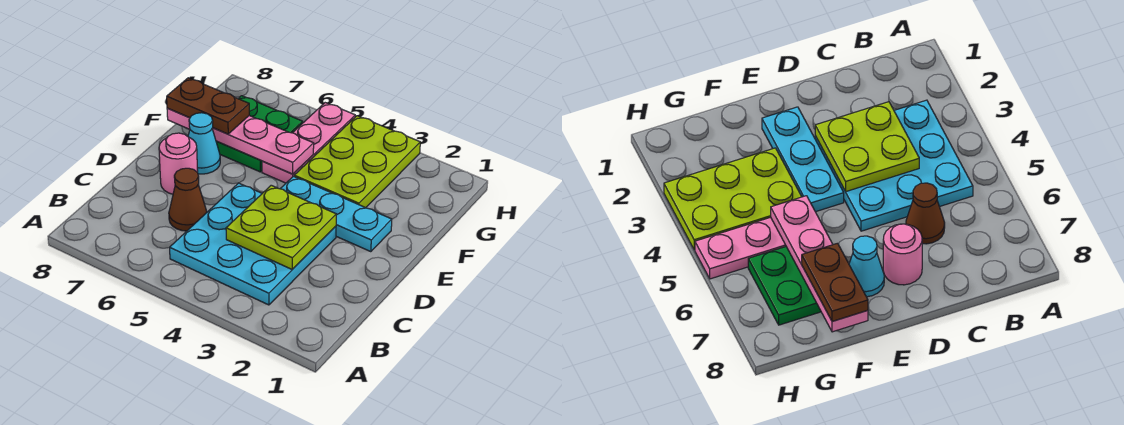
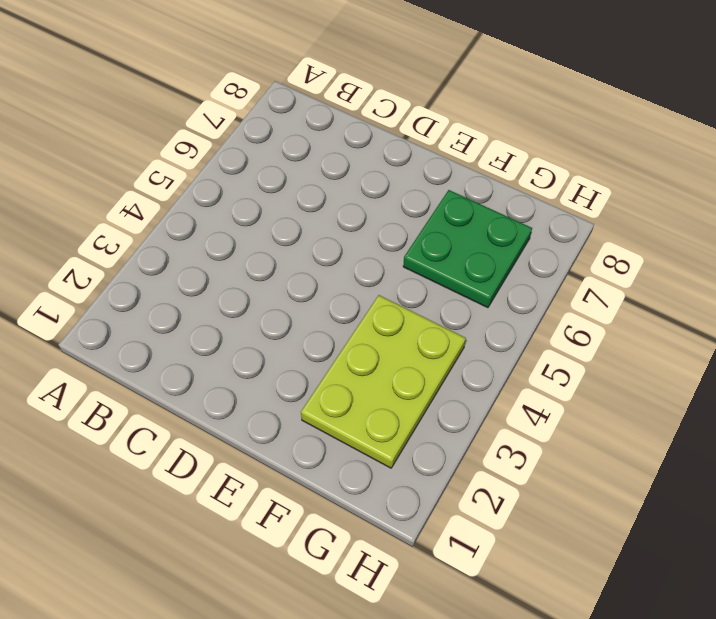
lime plate F2:G4 level 1 -> lime plate F3:H4 level 1
none -> cyan plate B3:D5 level 1
none -> brown cone C6 level 1

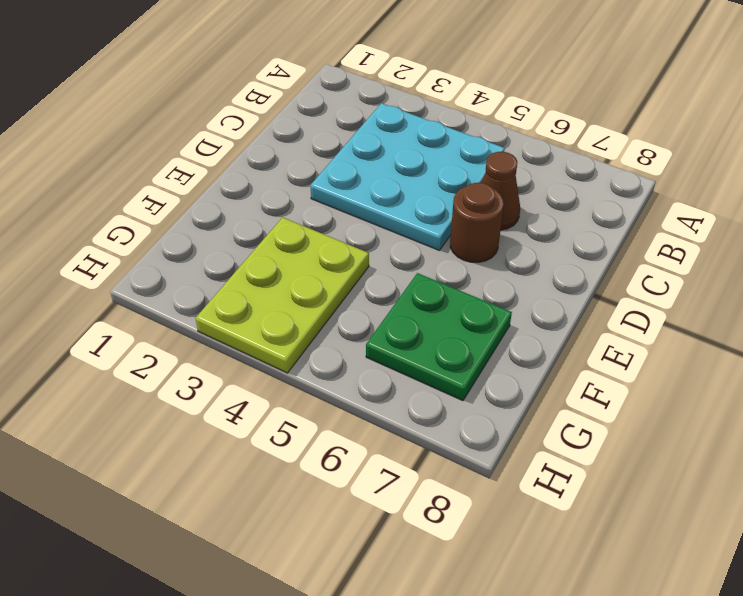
brown round brick D6 level 1 -> none
none -> pink round brick D7 level 1
none -> cyan plate E2:E4 level 1

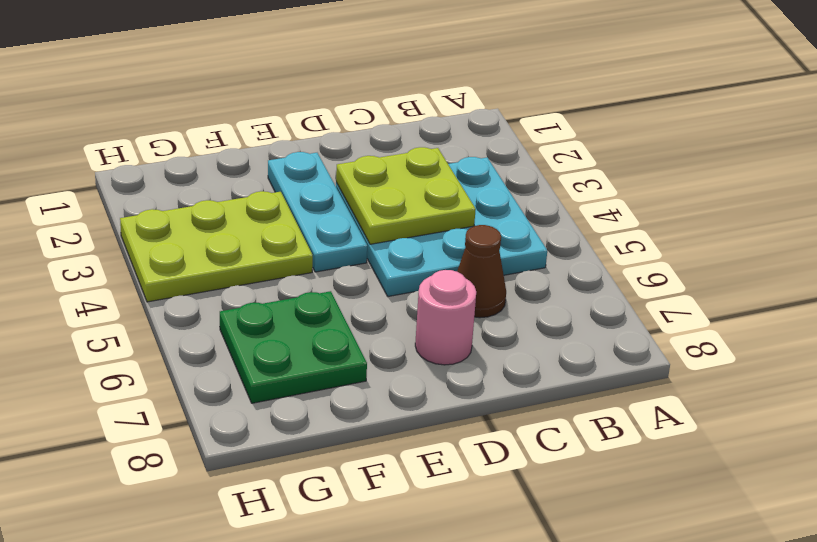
none -> cyan cone E7 level 1
none -> pink plate F5:H5 level 1

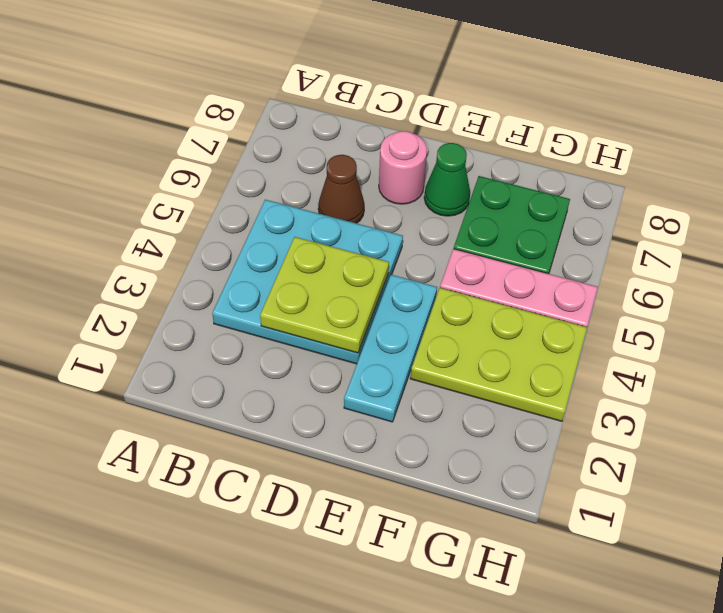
green cone E7 level 1 -> cyan cone E7 level 1
none -> pink plate F5:F8 level 2
none -> brown plate F7:F8 level 3

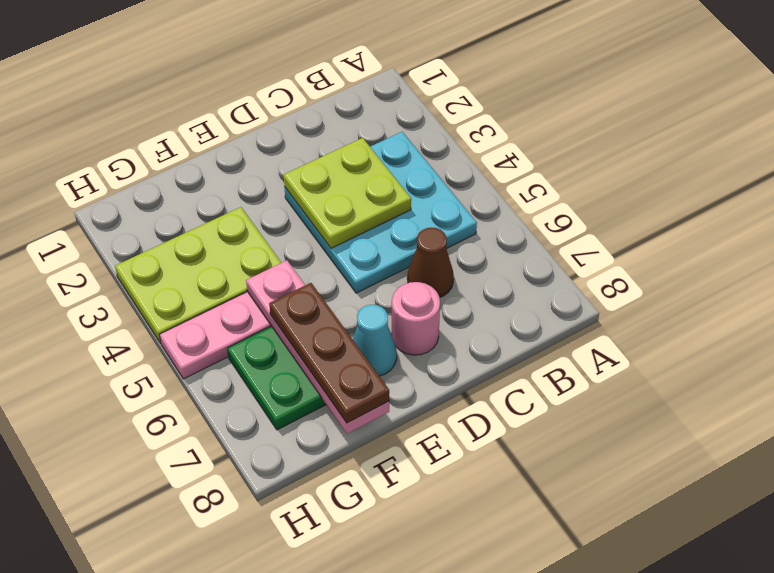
brown plate F6:F8 level 3 -> brown plate F7:F8 level 3
none -> cyan plate E2:E4 level 1

